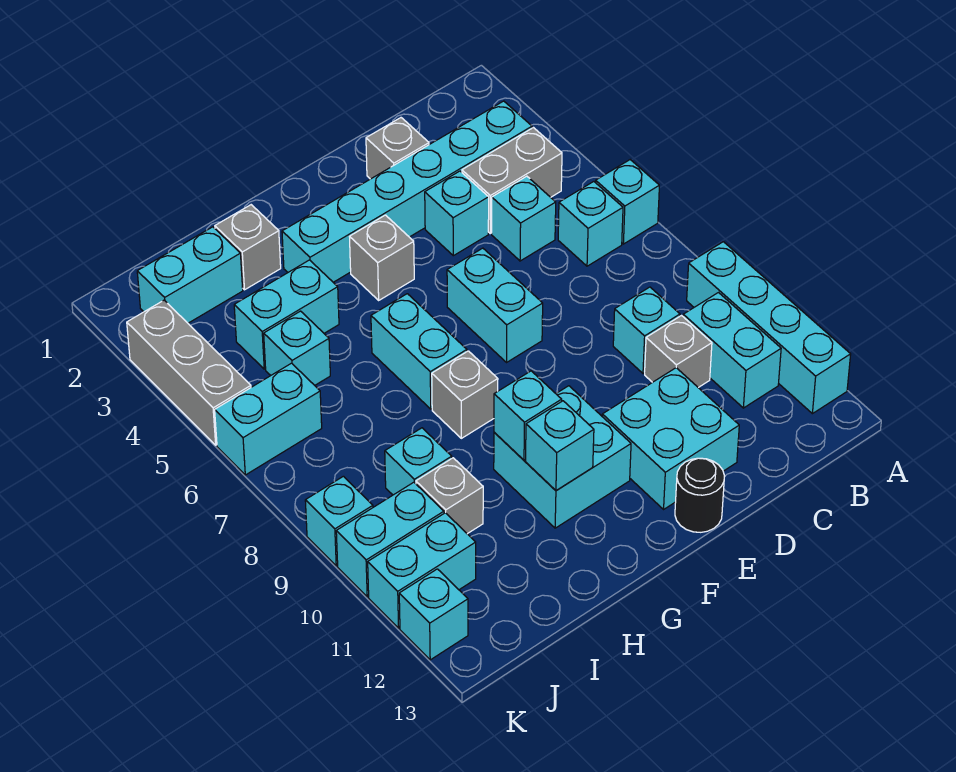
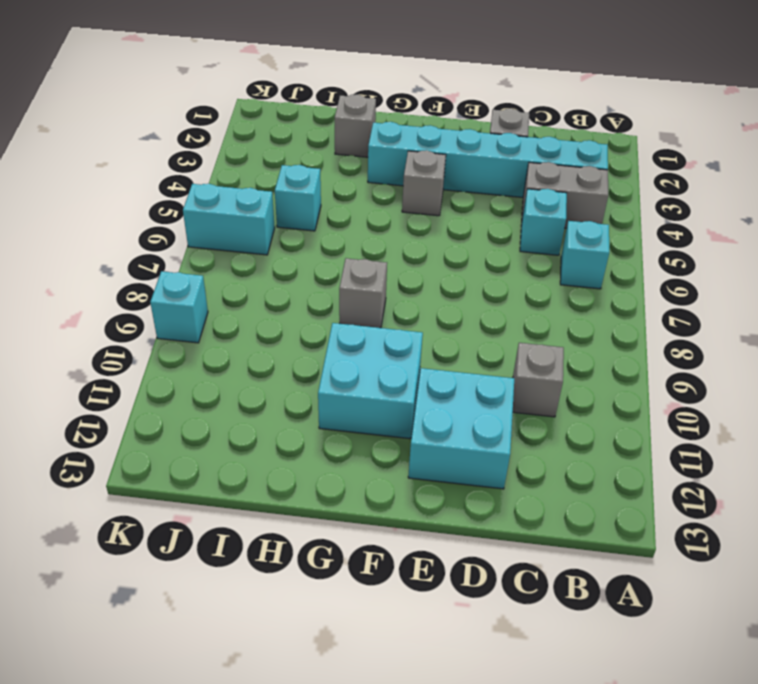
none -> cyan brick A6 level 1
none -> cyan brick A9:A12 level 1
none -> cyan brick B10:B11 level 1
none -> cyan brick C9 level 1

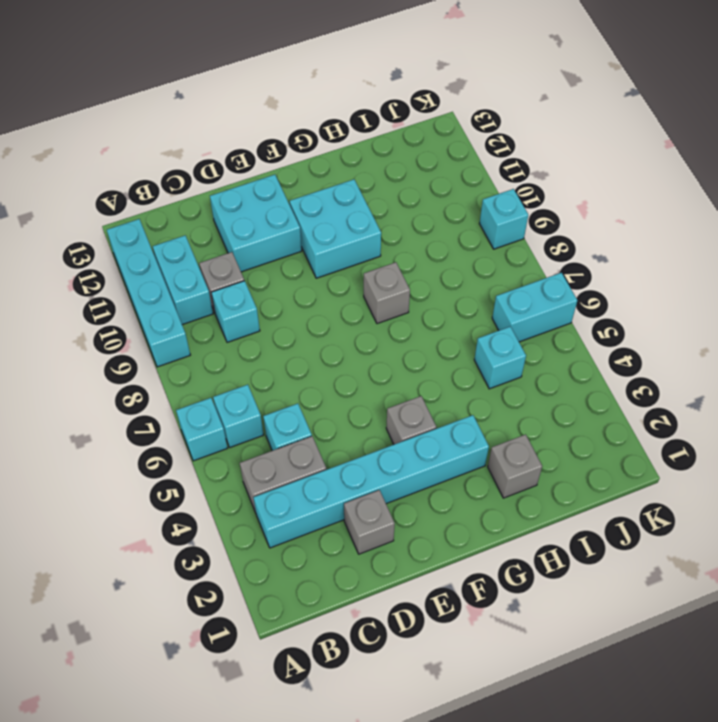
none -> cyan brick D4 level 1
none -> cyan brick E6:E7 level 1
none -> black round brick E13 level 1
none -> cyan brick G6:G7 level 1

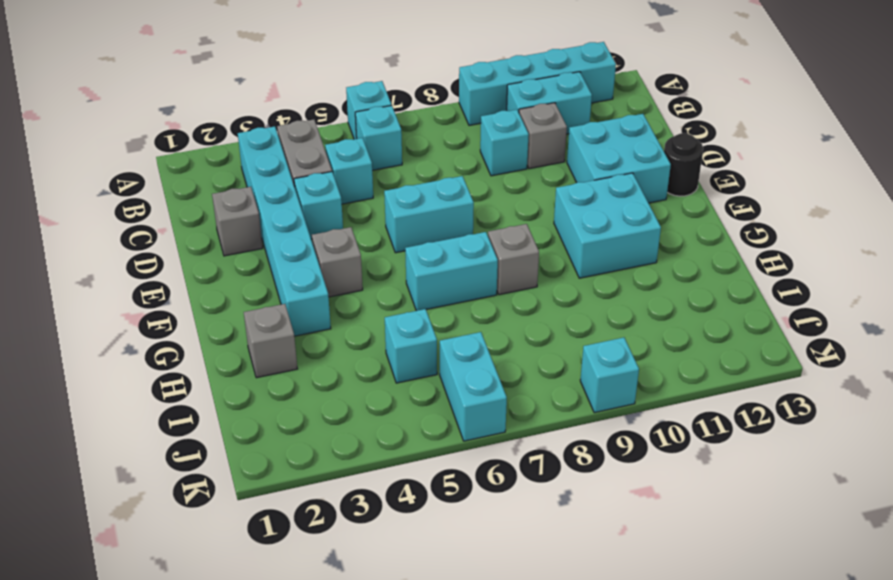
none -> cyan brick H4:I4 level 1
none -> cyan brick I2:J2 level 1
none -> cyan brick I9 level 1
none -> grey brick I10 level 1

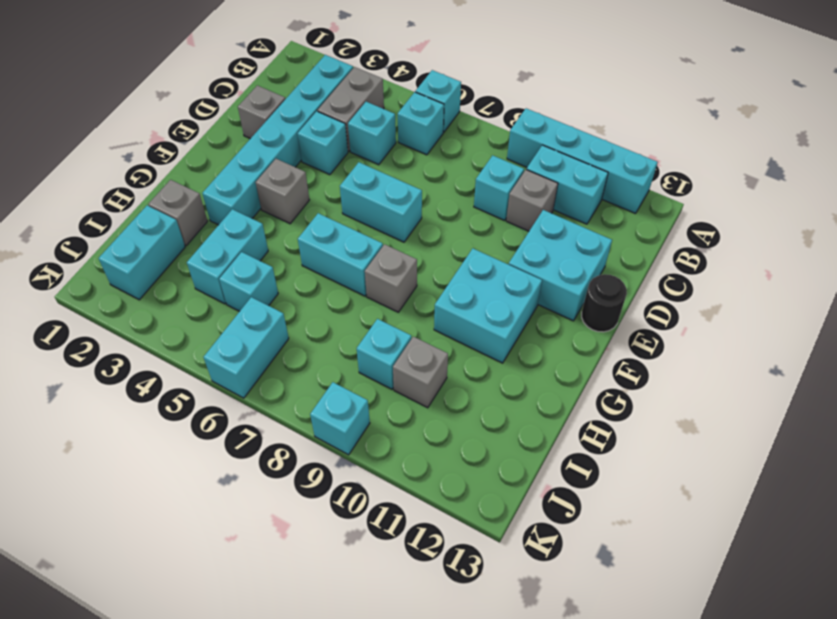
none -> cyan brick J10:K10 level 1
none -> cyan brick J11:K11 level 1
none -> grey brick K3:K5 level 1
none -> cyan brick K12 level 1

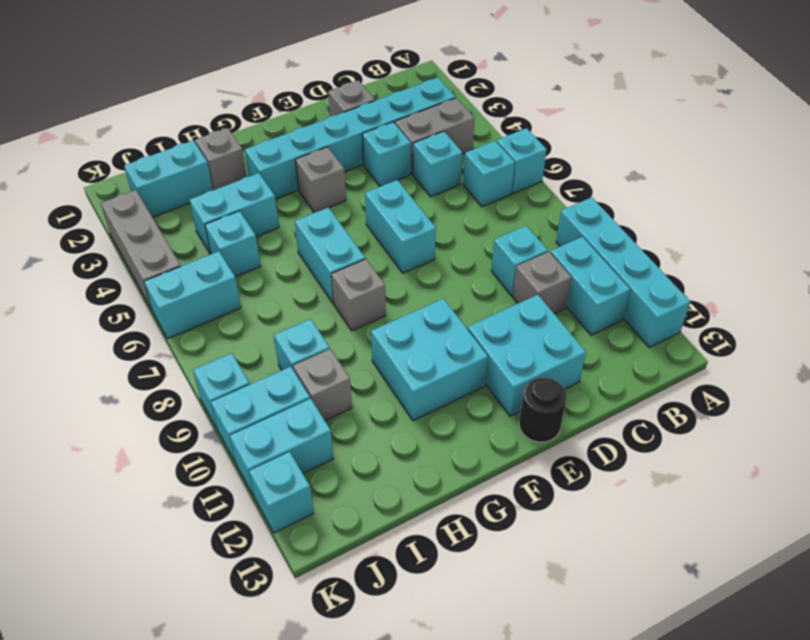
none -> cyan brick G10 level 2
none -> cyan brick G11 level 2

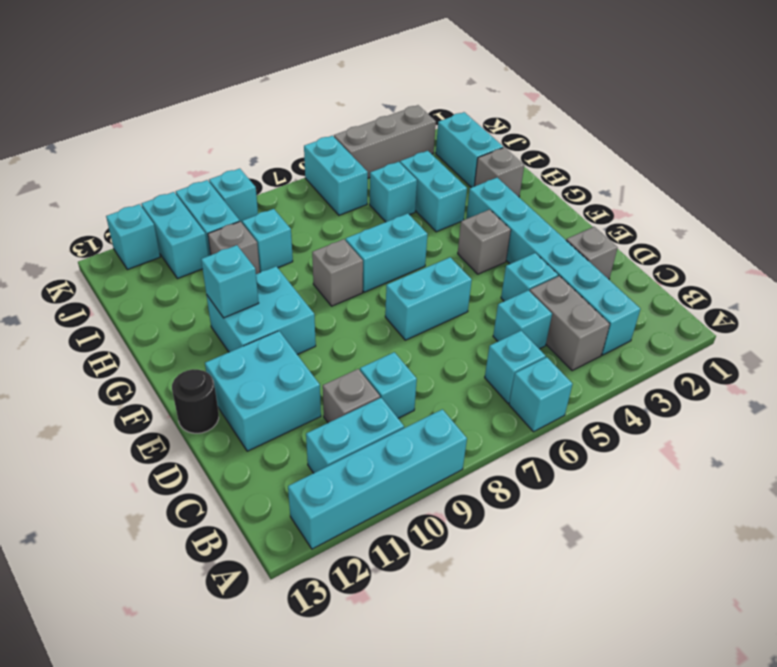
none -> cyan brick G10 level 2

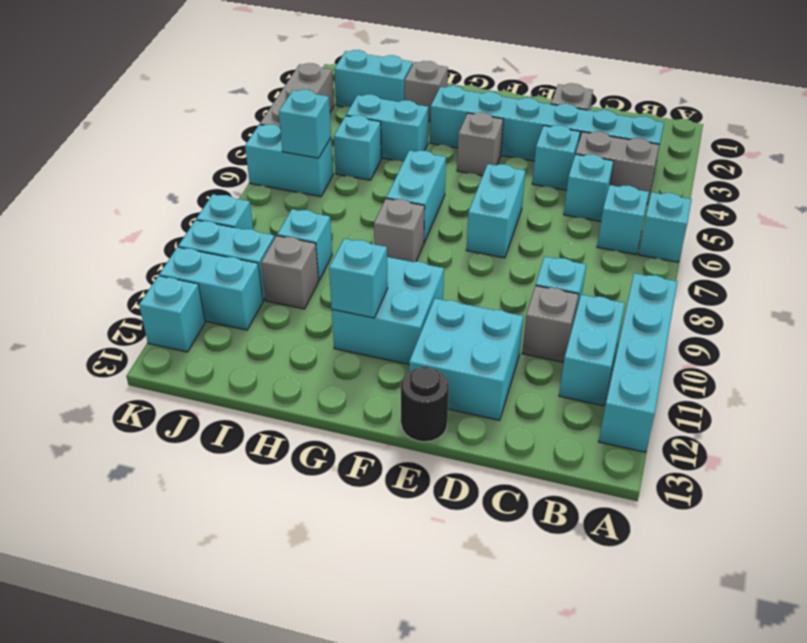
cyan brick J6 level 2 -> cyan brick G10 level 2

